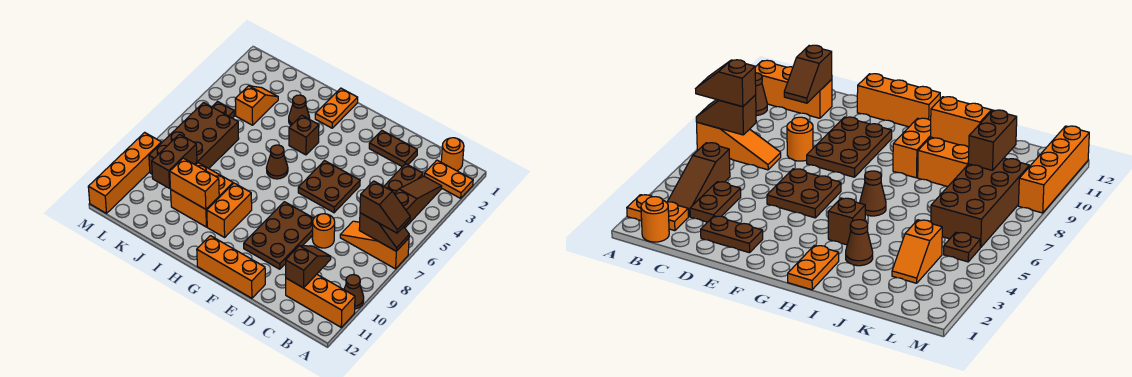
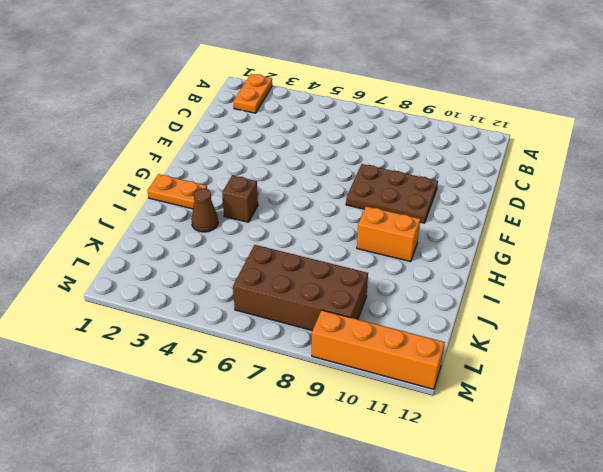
none -> orange slope A7:C7 level 1 top A
none -> brown cone A10 level 1
none -> orange brick A11:C11 level 1

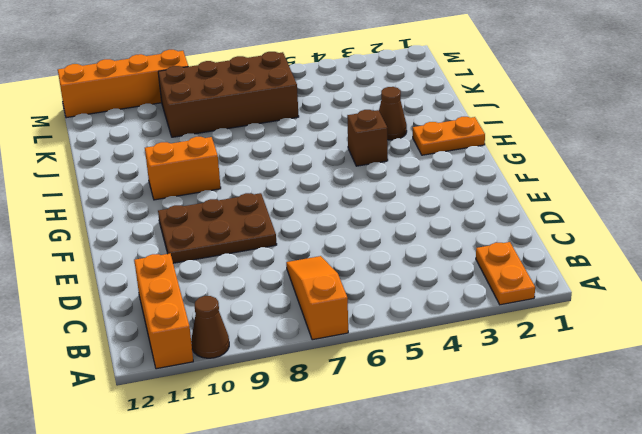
none -> orange round brick B1 level 1
none -> brown slope B3:B5 level 1 top 5
none -> brown plate C3:C4 level 1

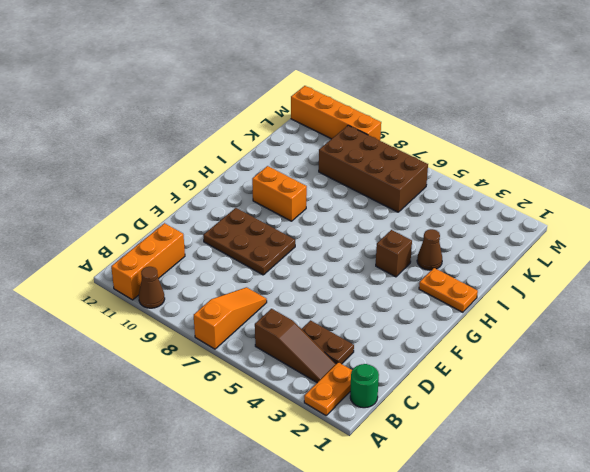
green round brick B1 level 1 -> orange round brick B1 level 1
none -> brown plate D2:E2 level 1
none -> orange round brick D8 level 1
none -> brown plate E5:F6 level 1

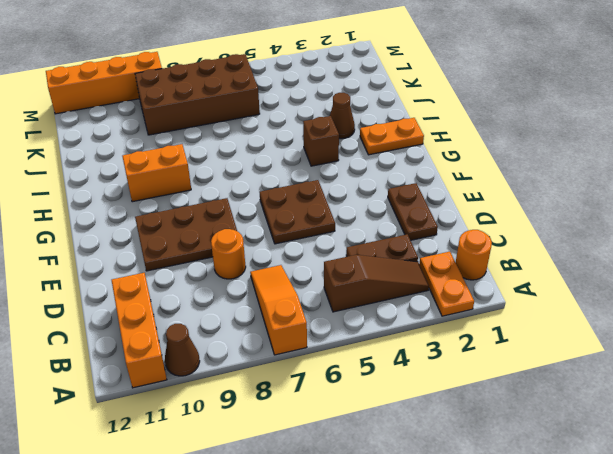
none -> orange brick E12:G12 level 1
none -> brown cone H6 level 1
none -> orange brick I9:J10 level 1

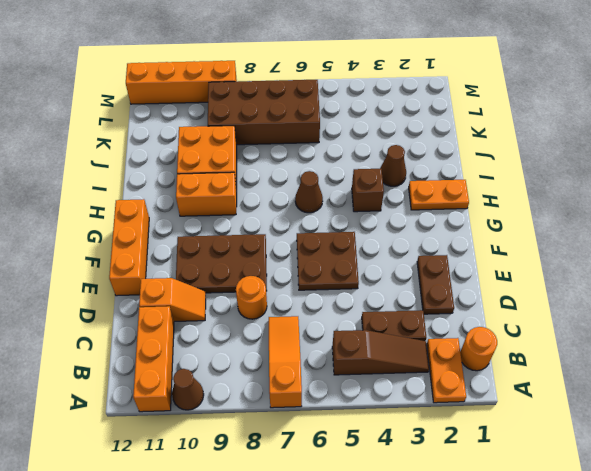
orange slope D10:D11 level 1 top 11 -> orange slope K3:K4 level 1 top 4
none -> brown plate L5 level 1
none -> brown slope A7:B7 level 2 top B
none -> brown slope C10:C11 level 2 top 11

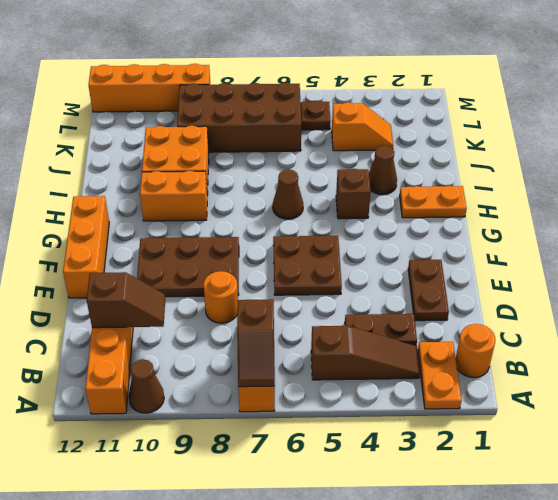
none -> orange brick I10:J10 level 2
none -> brown brick K9:K10 level 2
none -> brown slope A7:B7 level 3 top B

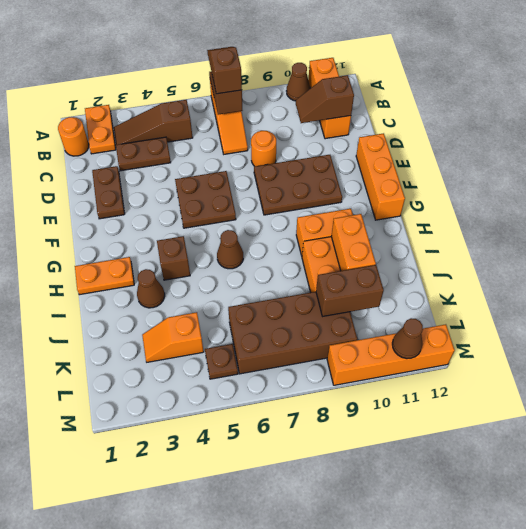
brown cone M11 level 2 -> none

